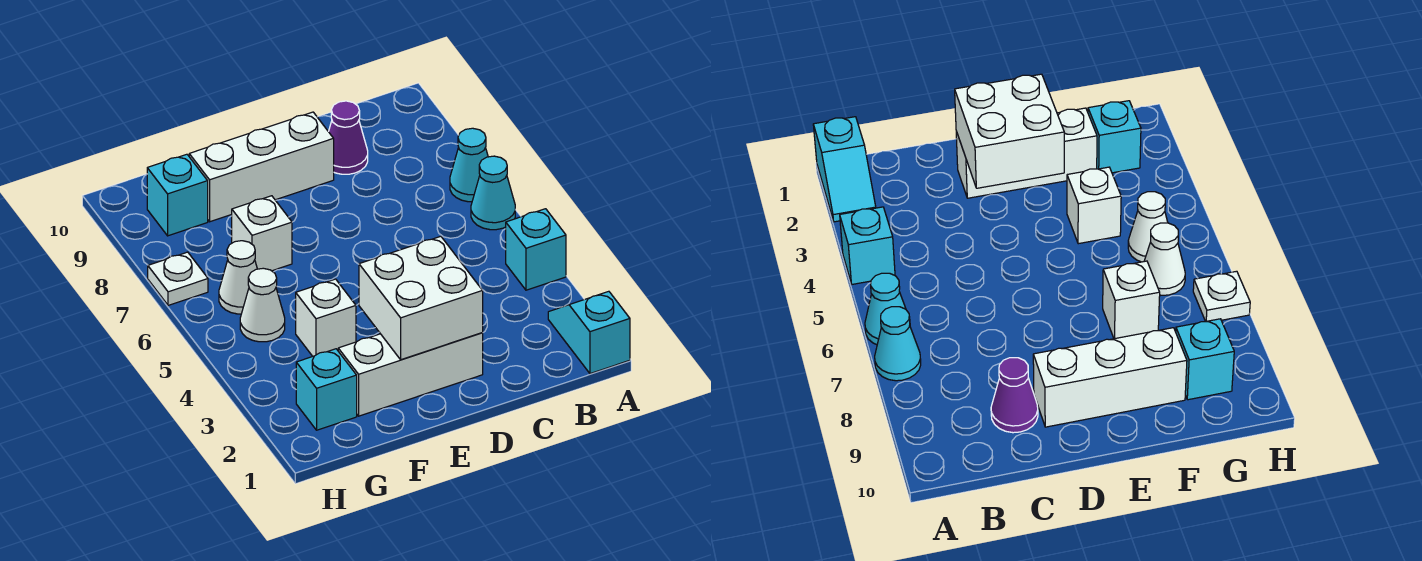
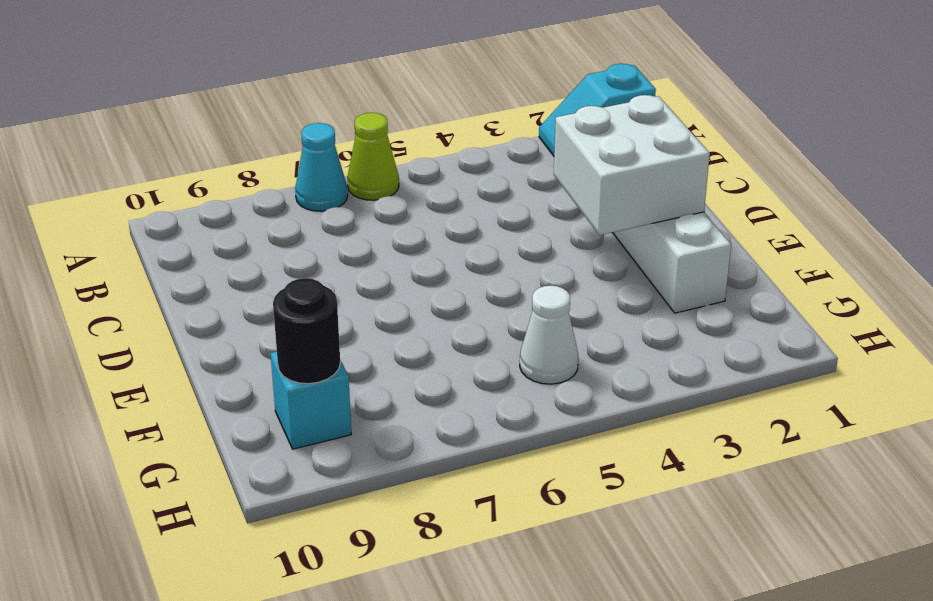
lime cone A6 level 1 -> cyan cone A6 level 1
black round brick G9 level 2 -> none
none -> cyan brick A4 level 1
none -> purple cone C9 level 1
none -> white brick D9:F9 level 1

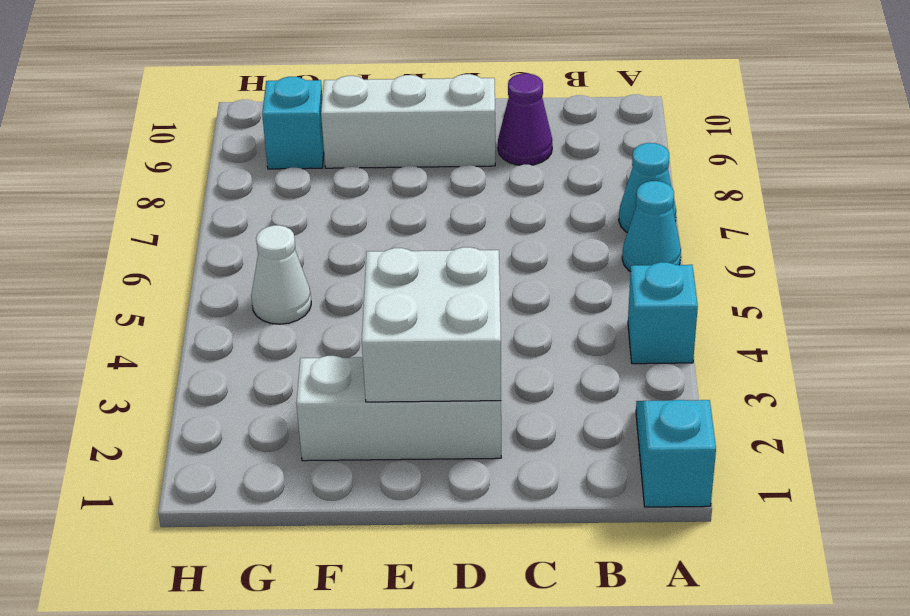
none -> white brick F4 level 1
none -> white brick F7 level 1
none -> cyan brick G2 level 1

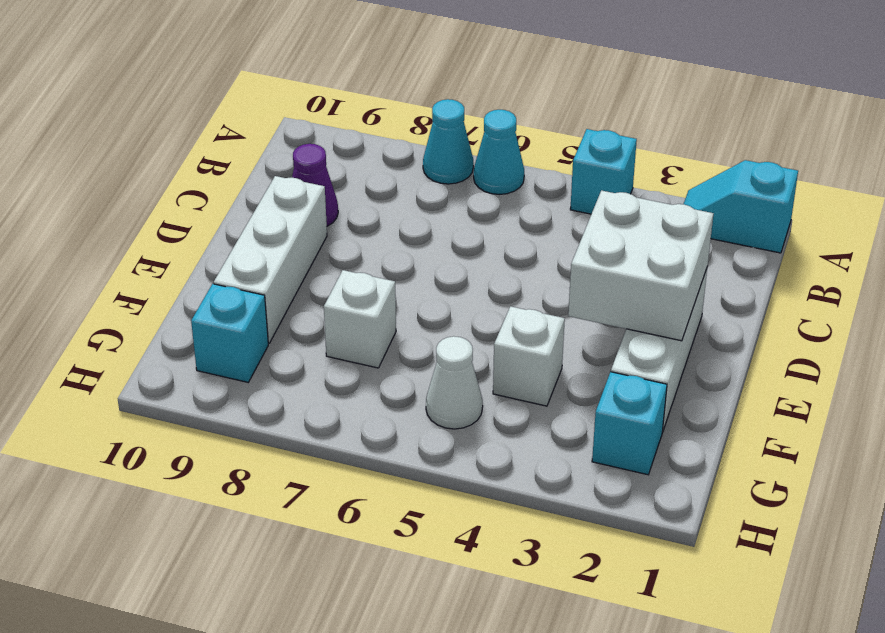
none -> white cone G6 level 1
none -> white plate H7 level 1

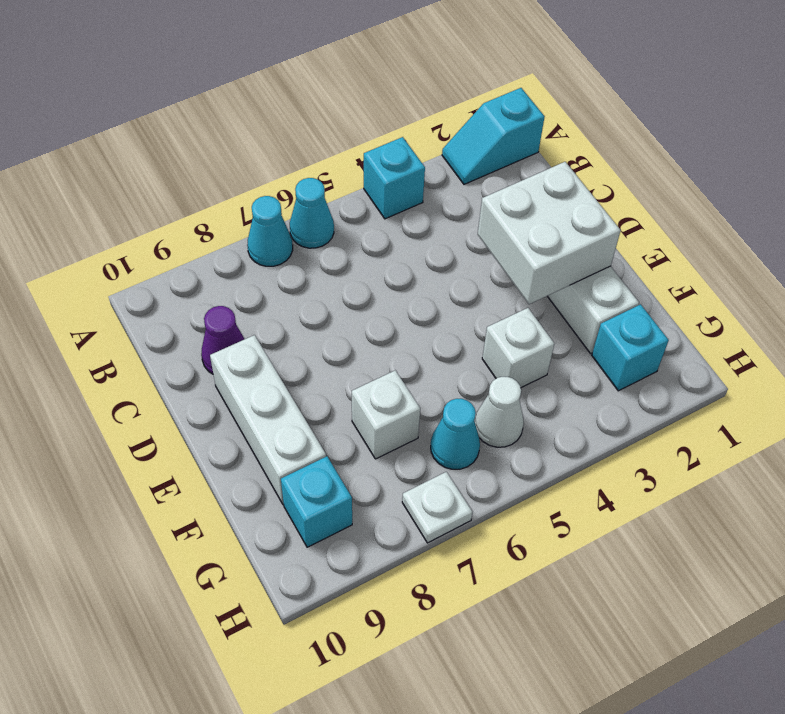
cyan cone G6 level 1 -> white cone G6 level 1

